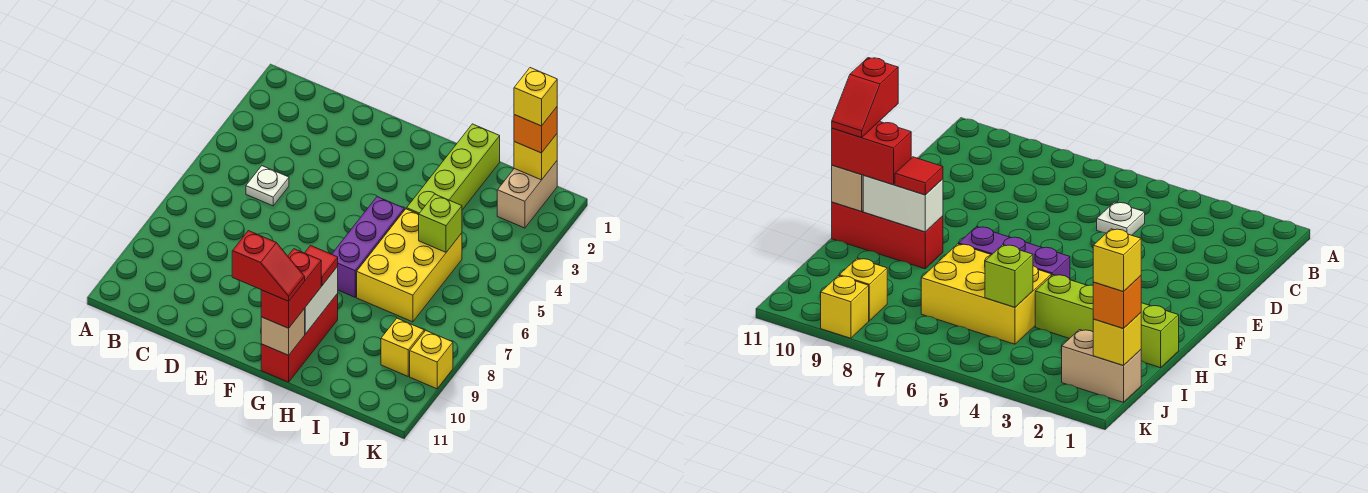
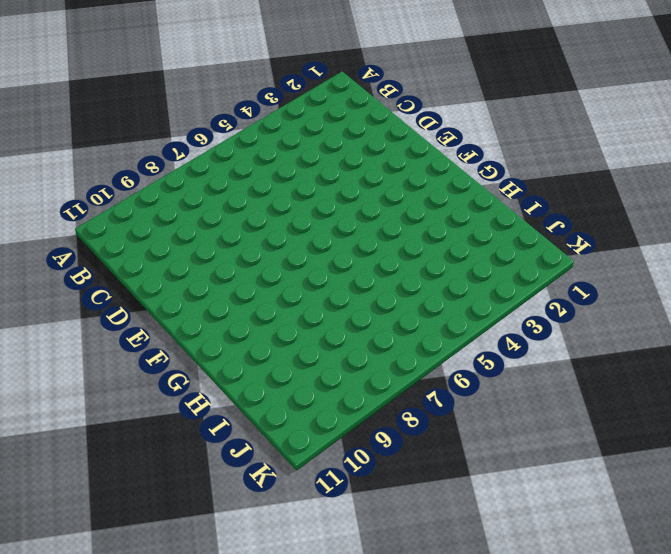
none -> white plate C5 level 1
none -> purple brick G5:G7 level 1
none -> red brick G9:G11 level 1

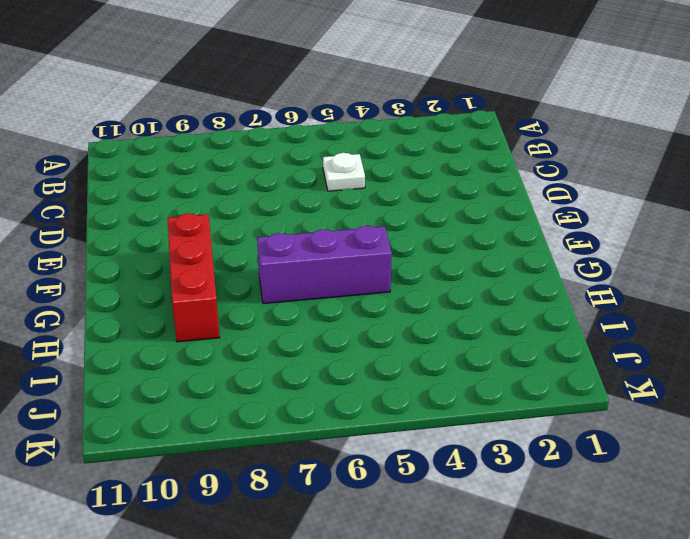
red brick F9:H9 level 1 -> red brick G9:G11 level 1
none -> lime brick H1:H4 level 1
none -> yellow brick H5:I7 level 1
none -> tan brick J1:J2 level 1

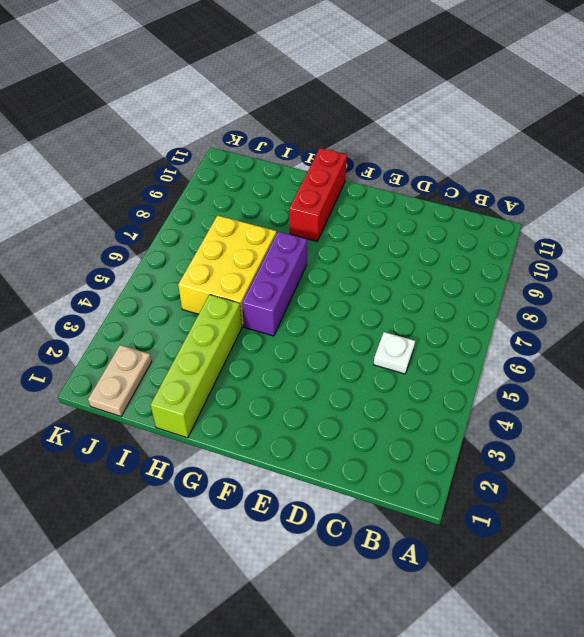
tan plate J1:J2 level 1 -> tan brick J1:J2 level 1
none -> yellow brick J9 level 1
none -> yellow brick K9 level 1
none -> white brick G9:G10 level 2

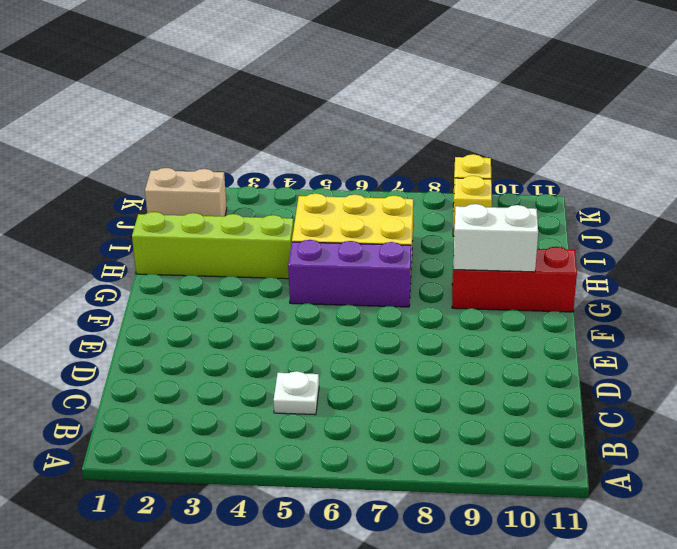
none -> tan brick G11 level 2
none -> lime brick I5 level 2
none -> yellow brick J1 level 2

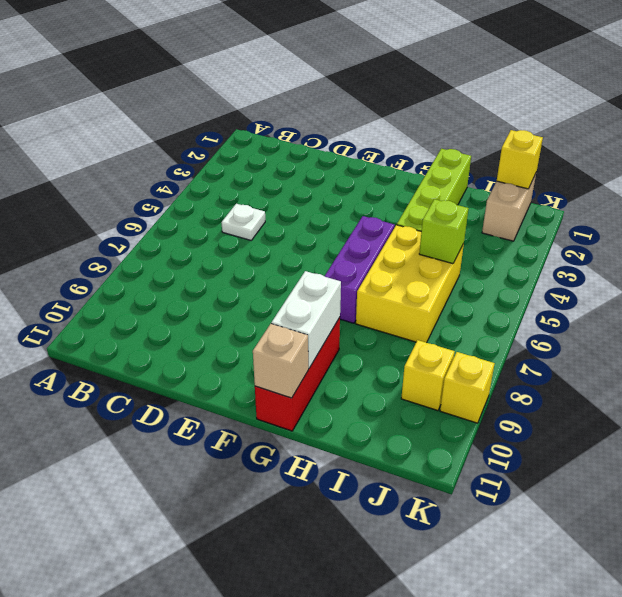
none -> red tile G9 level 3
none -> red brick G10:G11 level 3
none -> orange brick J1 level 3

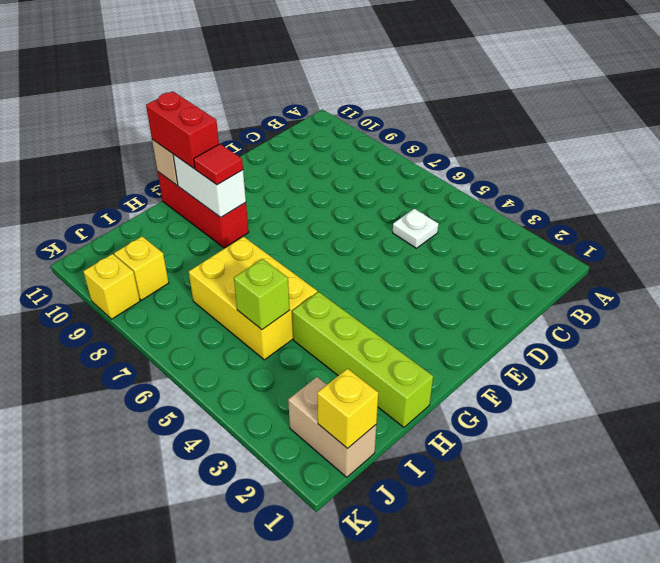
none -> purple brick G5:G7 level 1
none -> orange brick J1 level 3
none -> red slope F11:G11 level 4 top F

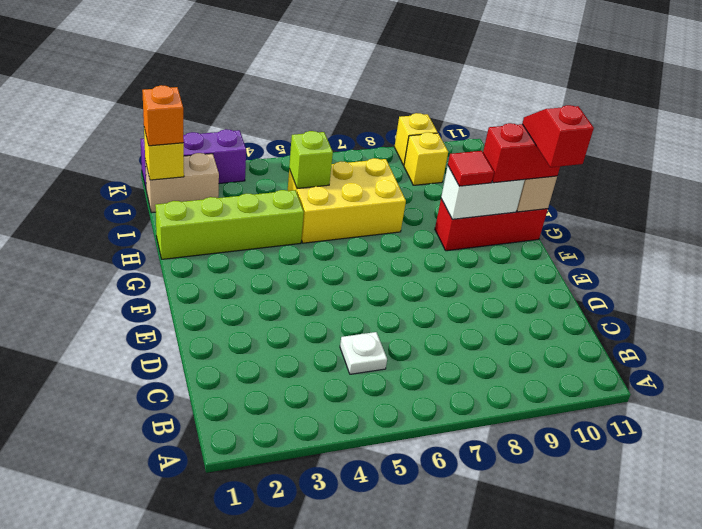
purple brick K1:K3 level 1 -> purple brick G5:G7 level 1
none -> yellow brick J1 level 4

